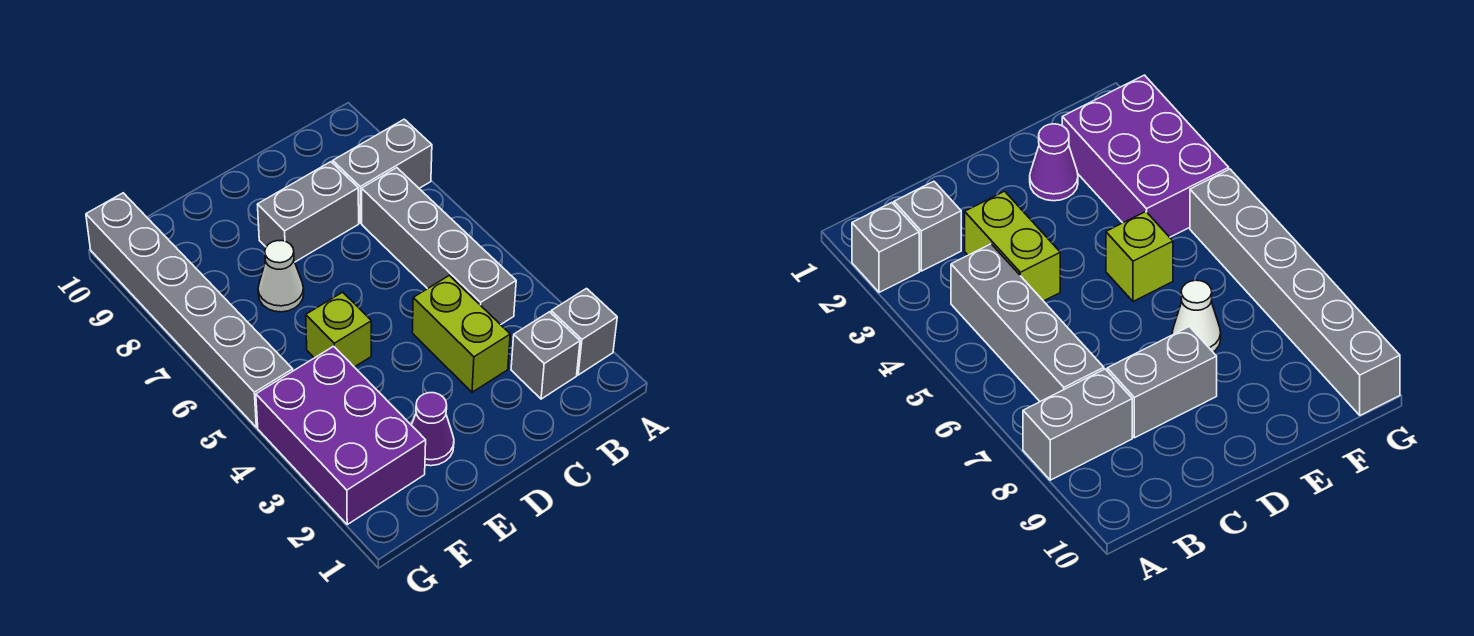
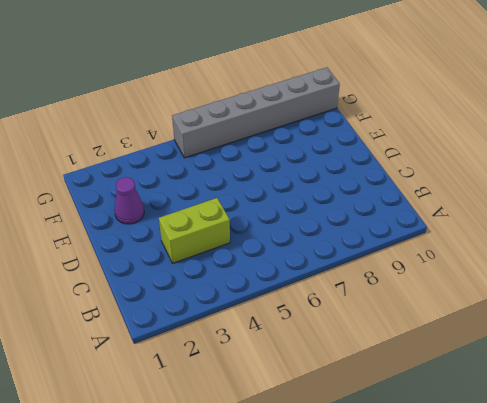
none -> grey brick A2 level 1
none -> grey brick A8:B8 level 1

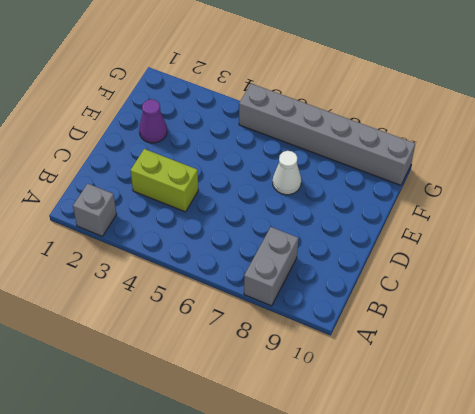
none -> grey brick B2 level 1
none -> grey brick B4:B7 level 1

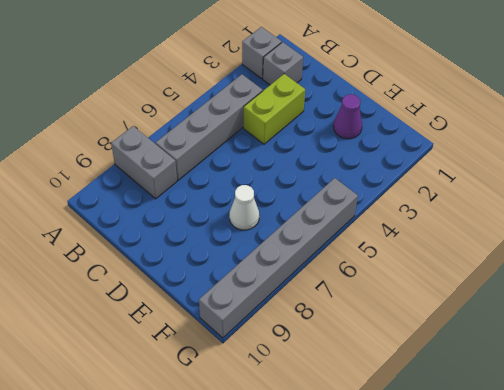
none -> grey brick C8:D8 level 1
none -> lime brick E5 level 1

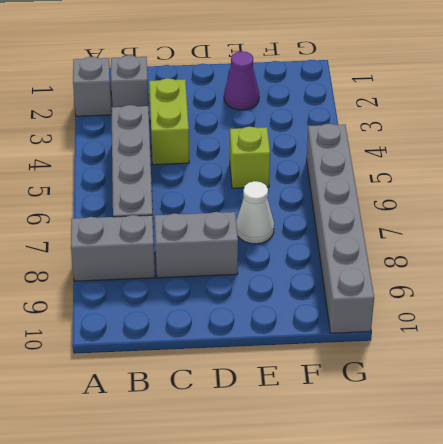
none -> purple brick F2:G4 level 1

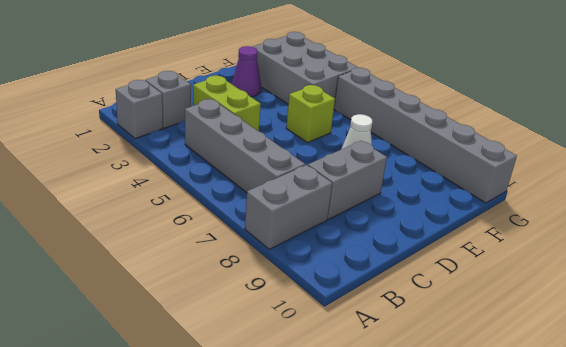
grey brick F2:G4 level 1 -> purple brick F2:G4 level 1

